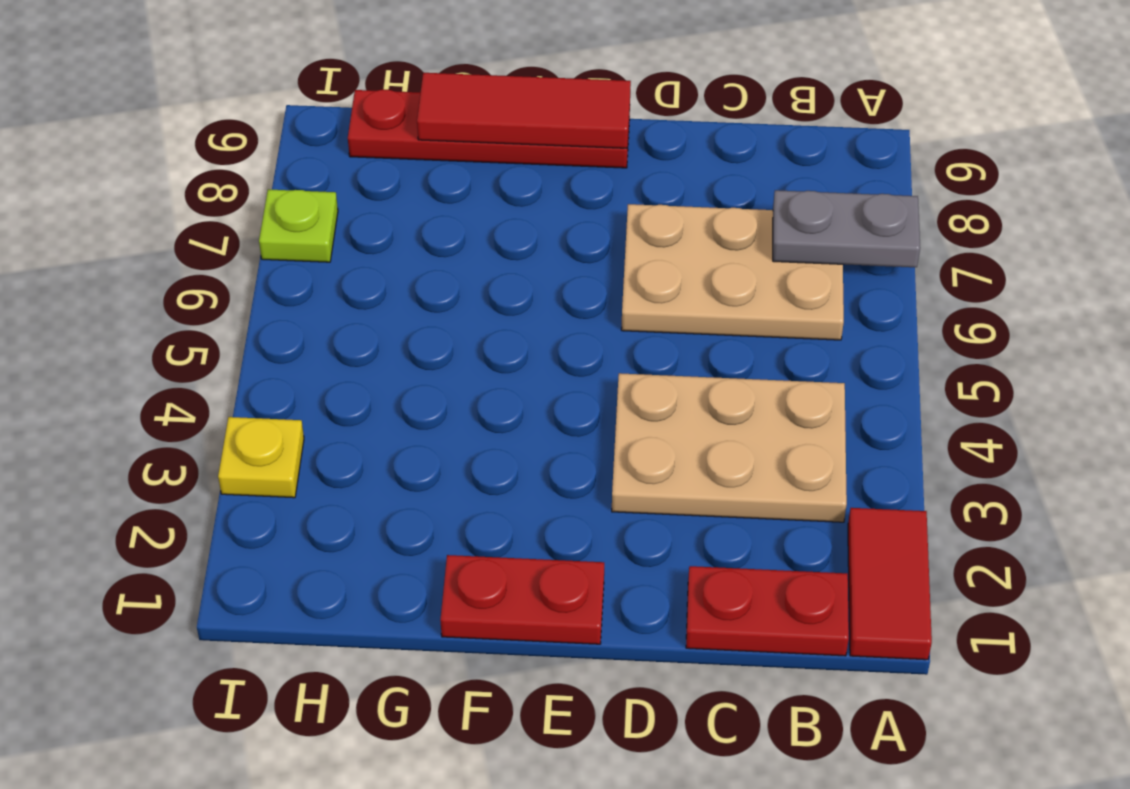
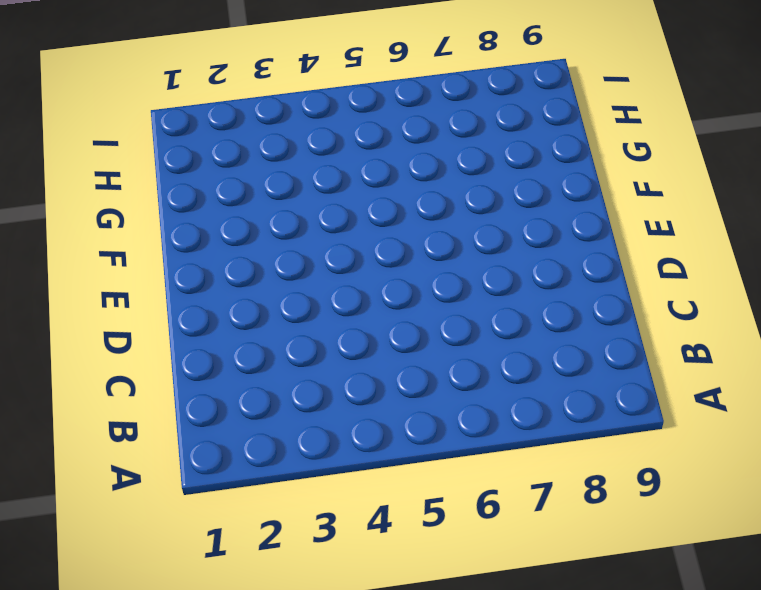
none -> red tile A1:A2 level 1
none -> red plate B1:C1 level 1

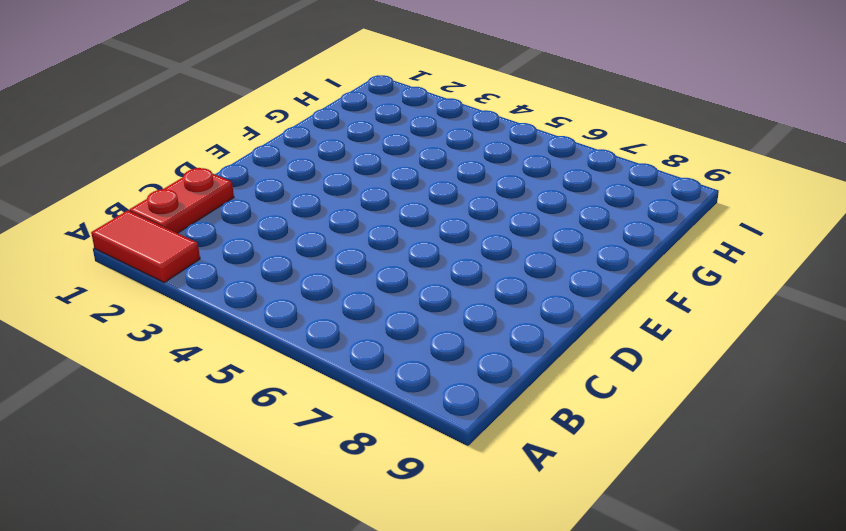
none -> tan plate B3:D4 level 1
none -> tan plate B6:D7 level 1

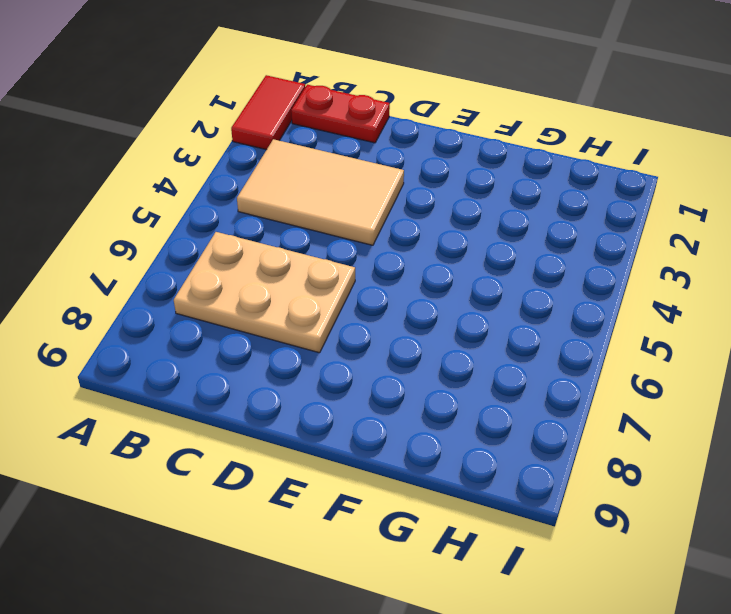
tan tile B3:D4 level 1 -> tan plate B3:D4 level 1
none -> red plate E1:F1 level 1
none -> red plate E9:H9 level 1

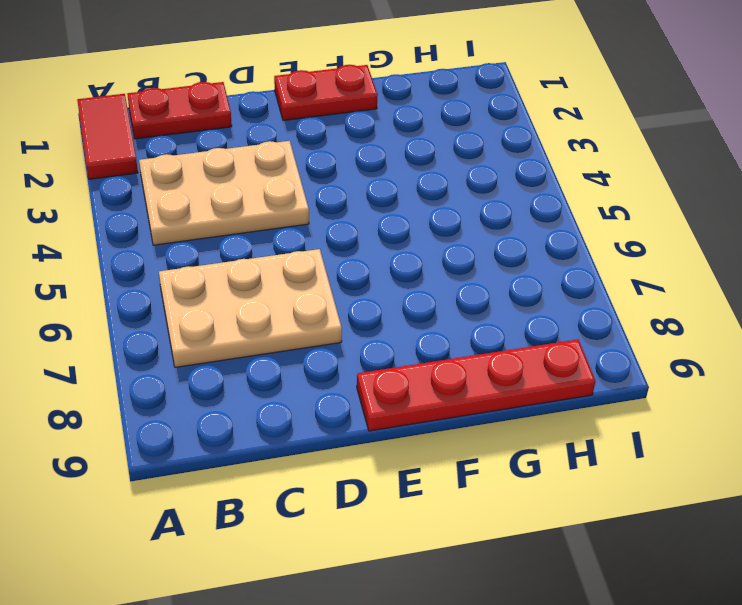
none -> yellow plate I3 level 1
none -> lime plate I7 level 1

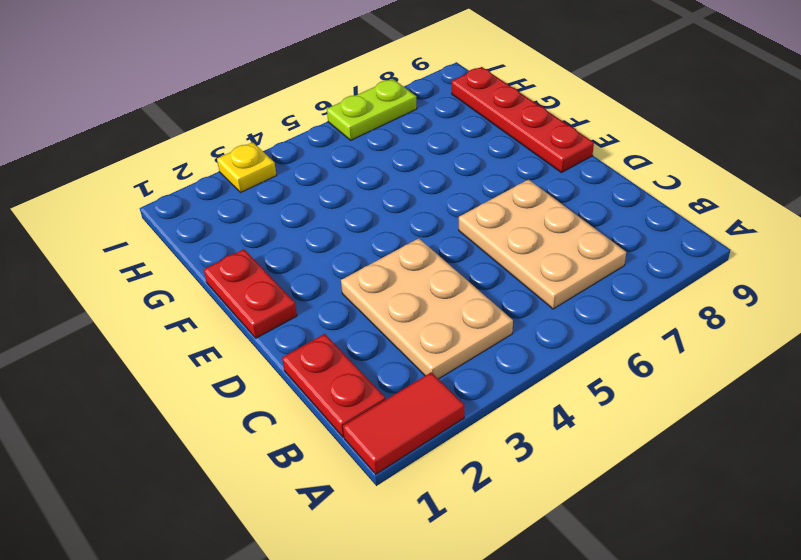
lime plate I6:I7 level 1 -> lime plate I7 level 1
none -> grey plate A7:B7 level 2
none -> red tile E9:G9 level 2

